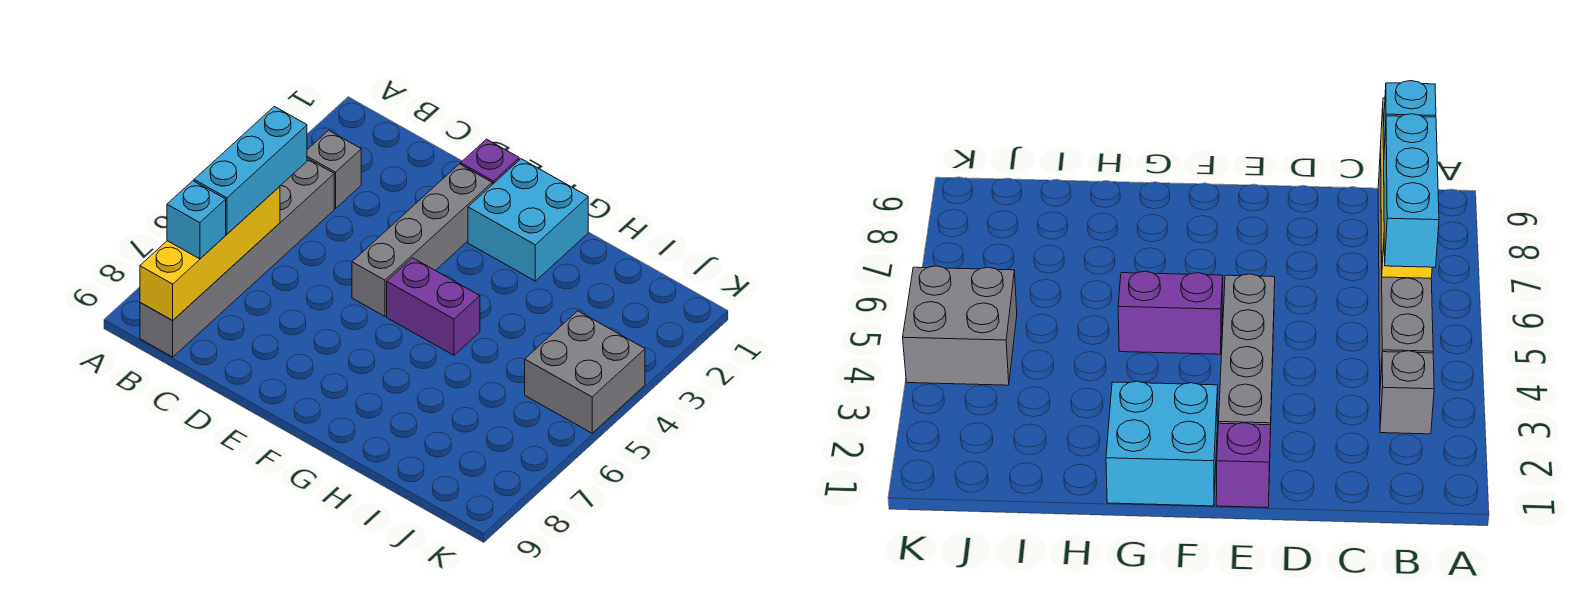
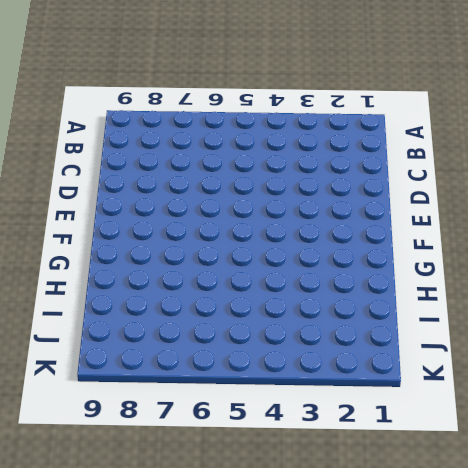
none -> grey brick B3 level 1
none -> grey brick B4:B9 level 1

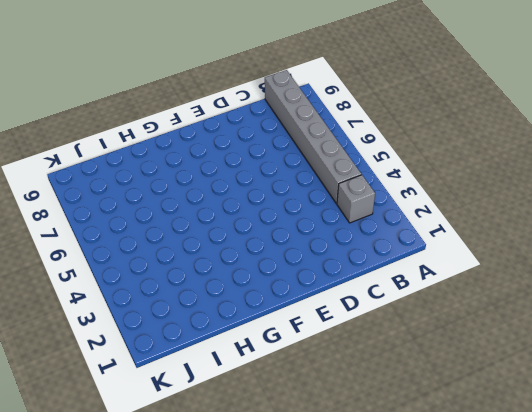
none -> purple brick E1 level 1
none -> grey brick E2:E5 level 1

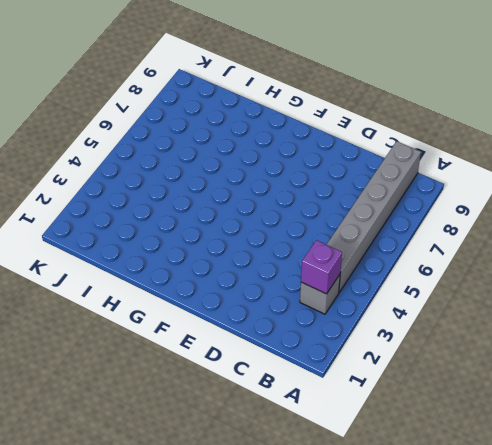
purple brick B3 level 2 -> purple brick E1 level 1
none -> grey brick E2:E5 level 1
none -> cyan brick F1:G2 level 1

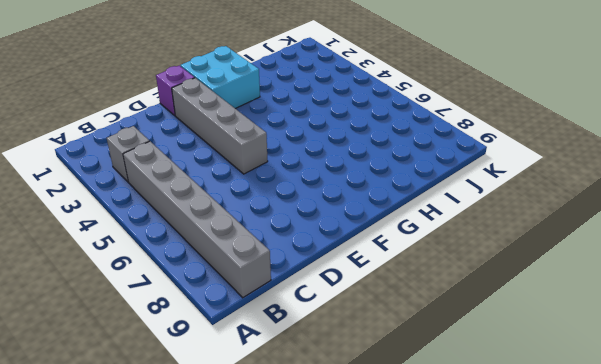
none -> purple brick F5:G5 level 1
none -> grey brick J4:K5 level 1

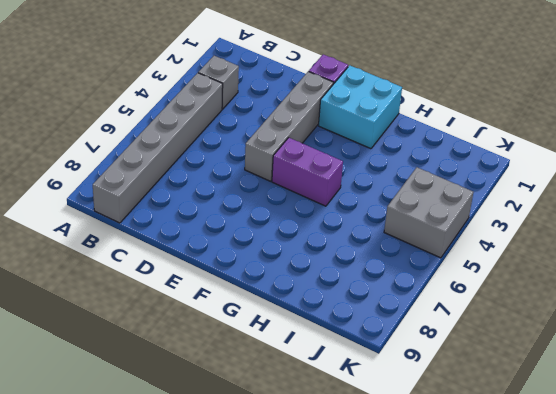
none -> yellow brick B6:B9 level 2
none -> cyan brick B5:B7 level 3

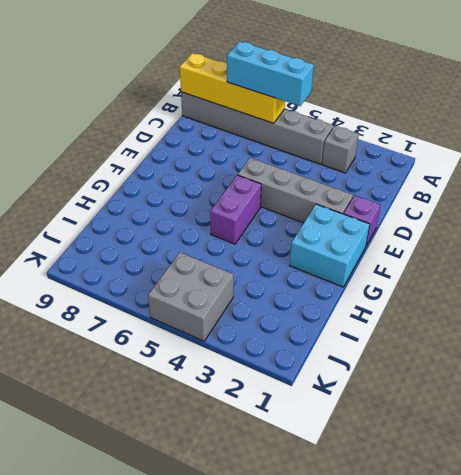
none -> cyan brick B8 level 3

